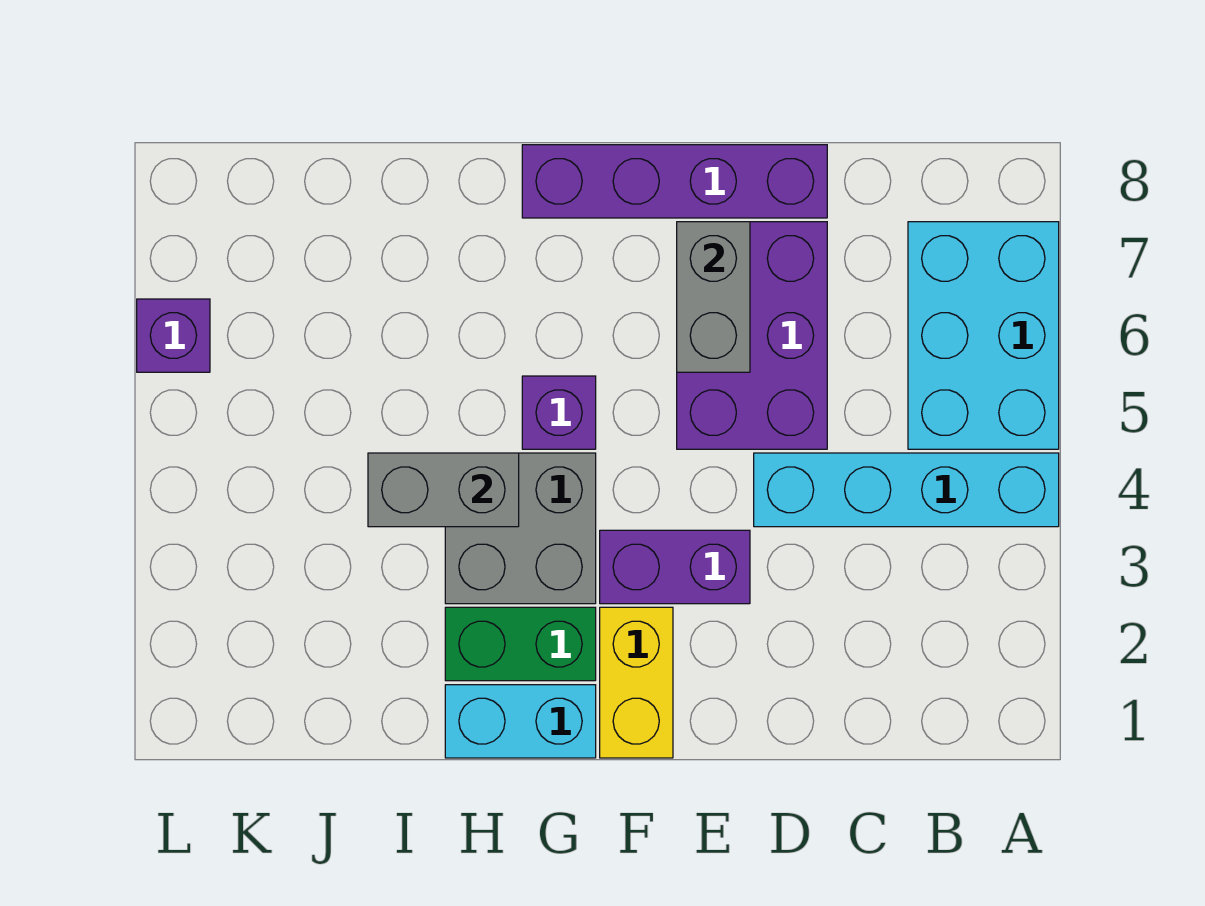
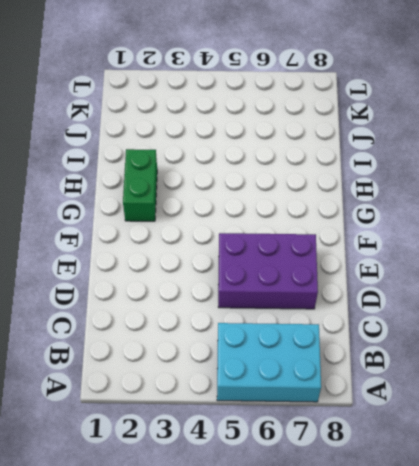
none -> cyan brick A4:D4 level 1
none -> purple brick D8:G8 level 1
none -> purple brick E3:F3 level 1

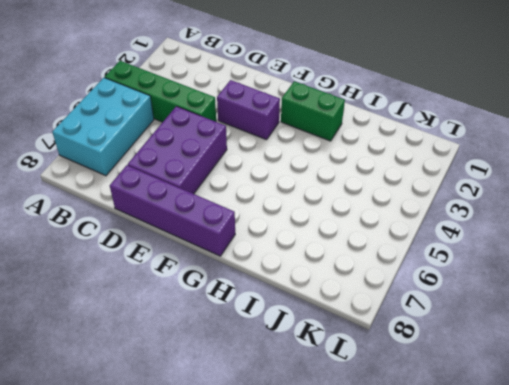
green brick A4:D4 level 1 -> cyan brick A4:D4 level 1
none -> yellow brick F1:F2 level 1
none -> cyan brick G1:H1 level 1
none -> grey brick G3:H4 level 1

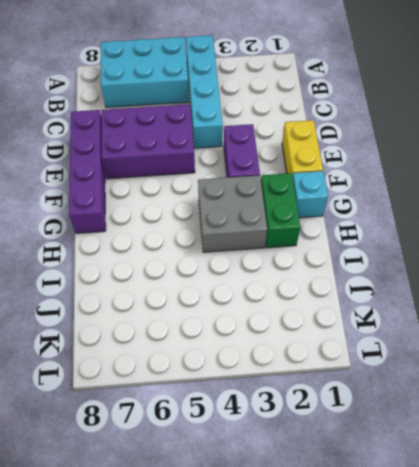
yellow brick E1:F1 level 1 -> yellow brick F1:F2 level 1
cyan brick G1 level 1 -> cyan brick G1:H1 level 1
none -> purple brick G5 level 1
none -> purple brick L6 level 1
none -> grey brick E6:E7 level 2

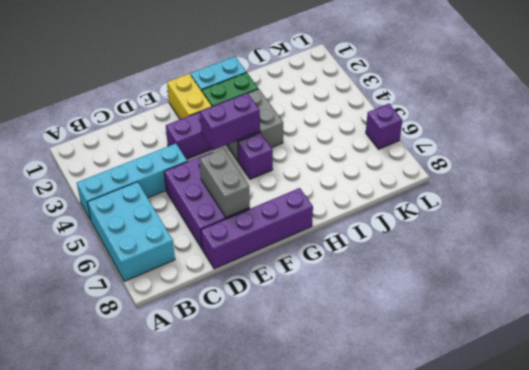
purple brick F4:G4 level 2 -> none
none -> grey brick H4:I4 level 2

